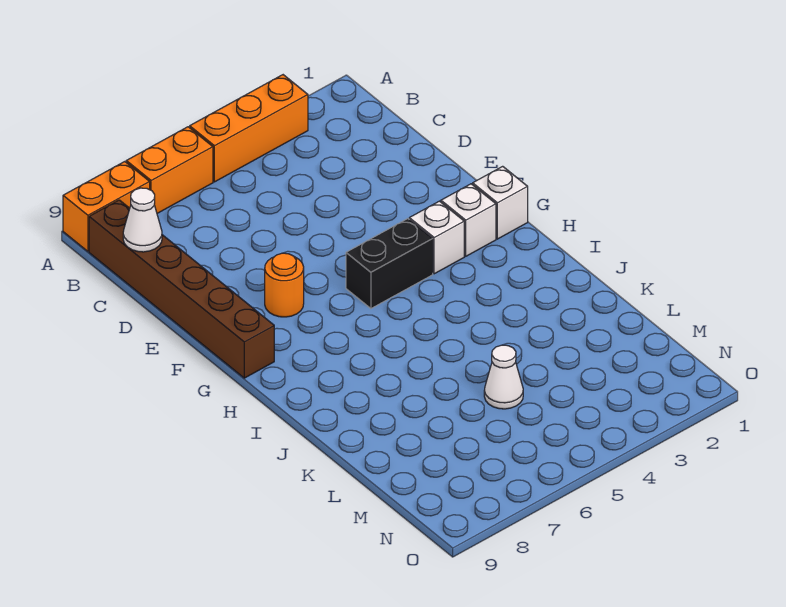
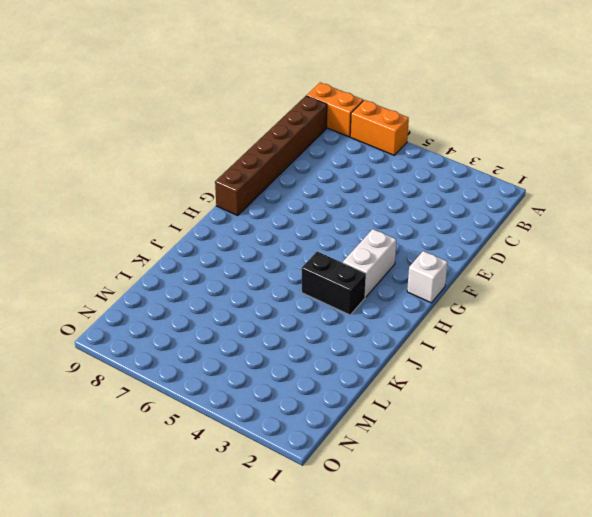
white brick G3:H3 level 1 -> white brick G3 level 1
black brick I3:I4 level 1 -> black brick G4:G5 level 1
none -> orange brick A3:A5 level 1
none -> orange round brick F7 level 1

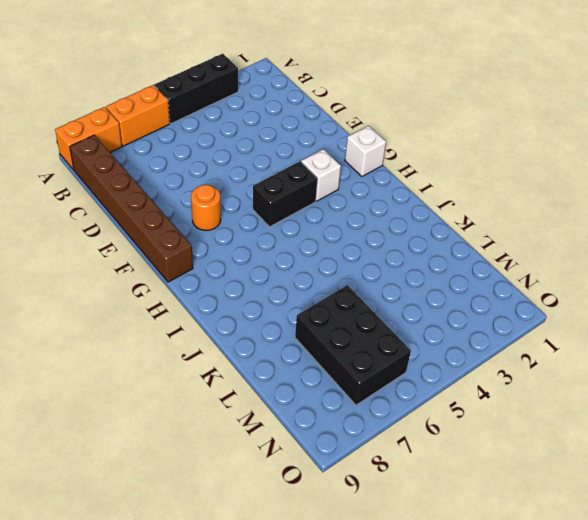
black brick A3:A5 level 1 -> orange brick A3:A5 level 1
black brick L6:N7 level 1 -> none
none -> white brick G2 level 1
none -> white cone L5 level 1

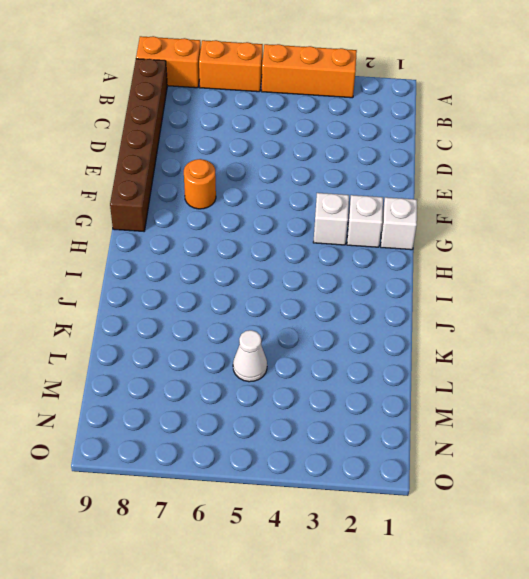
none -> black brick G4:G5 level 1
none -> white cone C9 level 2

